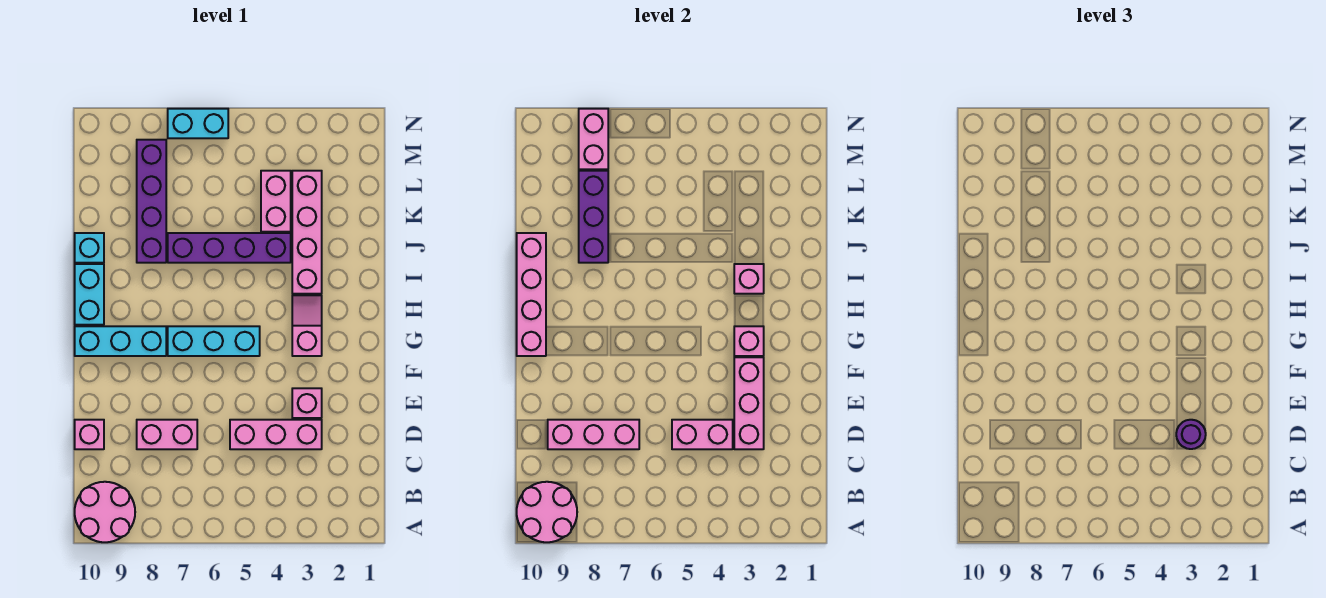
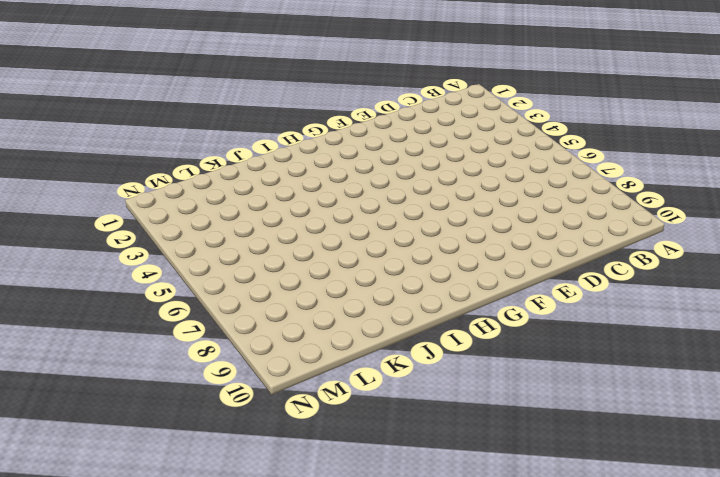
none -> pink round brick A9:B10 level 1
none -> pink brick D3:D5 level 1
none -> pink brick D7:D8 level 1

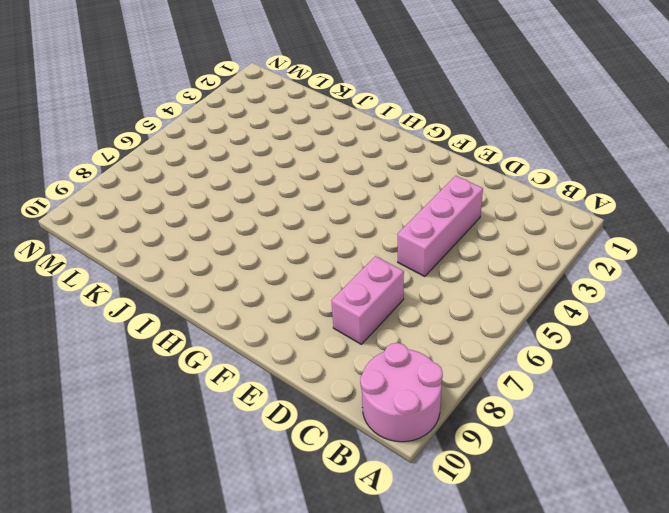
none -> pink brick D10 level 1
none -> pink brick E3 level 1
none -> pink slope G3:H3 level 1 top G

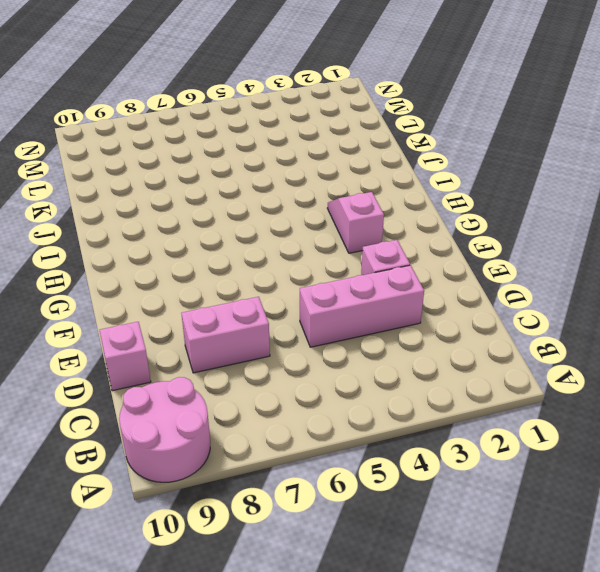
none -> cyan brick G5:G7 level 1
none -> cyan brick G8:G10 level 1
none -> cyan brick H10:I10 level 1

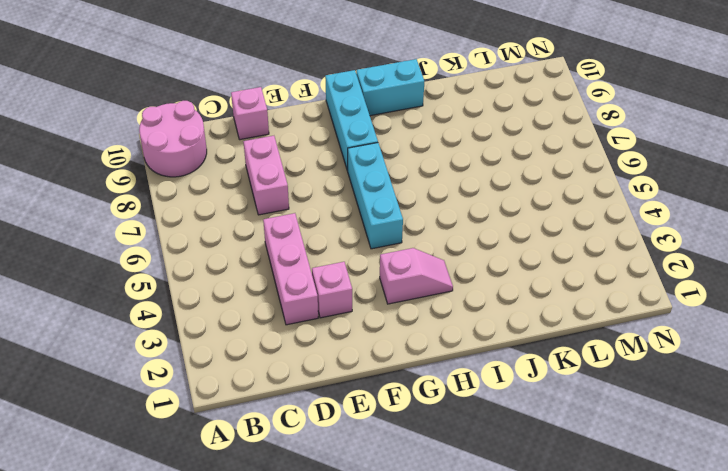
none -> pink brick I3:L3 level 1
none -> purple brick J4:J7 level 1
none -> purple brick J8:M8 level 1

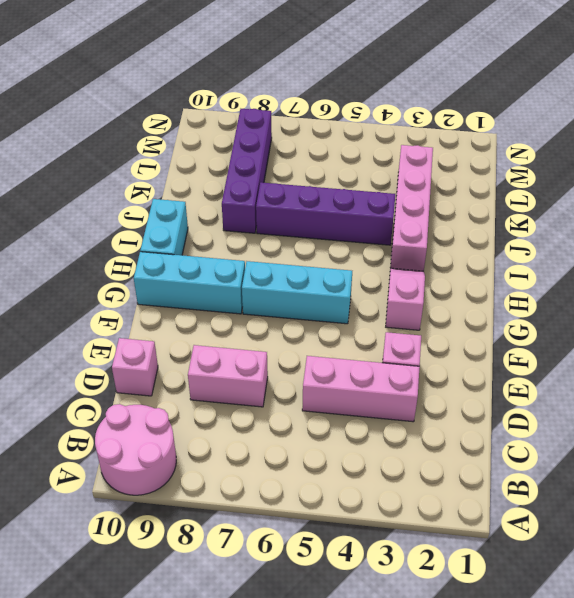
none -> cyan brick J10 level 1
none -> pink brick K4:L4 level 1
none -> cyan brick N6:N7 level 1

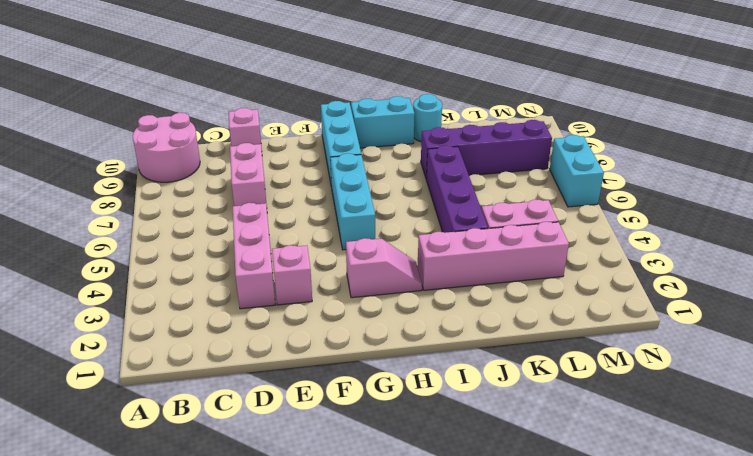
cyan round brick J10 level 1 -> cyan brick J10 level 1
none -> pink round brick A9:B10 level 2
none -> pink brick D3:F3 level 2
none -> pink brick D4:D5 level 2

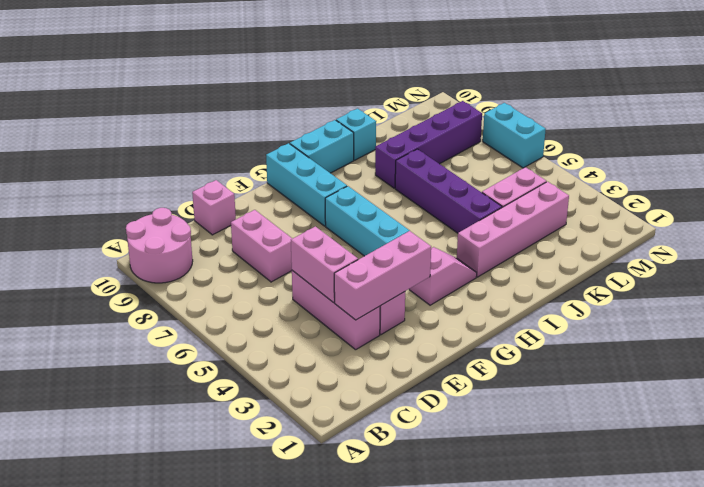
none -> pink round brick A9:B10 level 2
none -> pink brick D7:D9 level 2
none -> pink brick G3 level 2

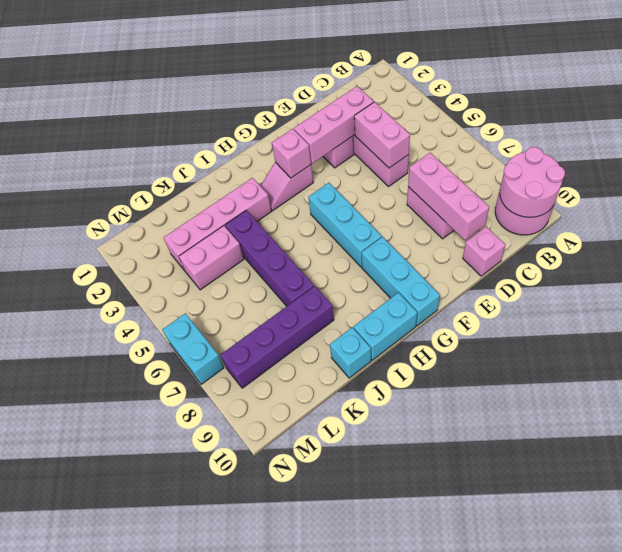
none -> pink brick G10:J10 level 2
none -> pink brick I3 level 2
none -> purple brick J8:L8 level 2

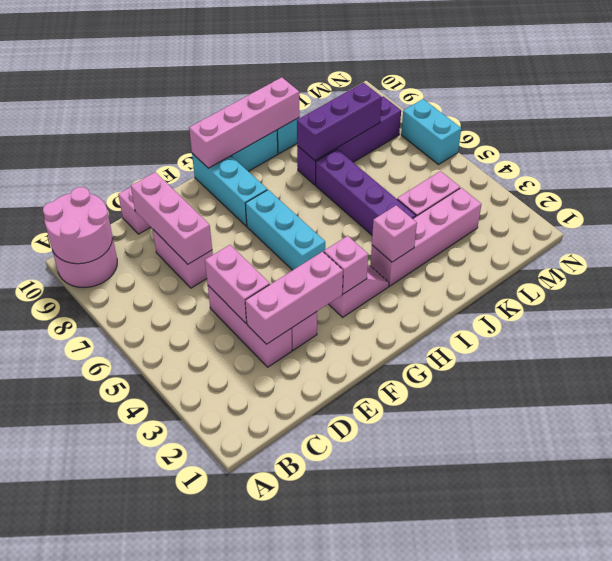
none -> pink brick M8:N8 level 2
none -> purple round brick D3 level 3

